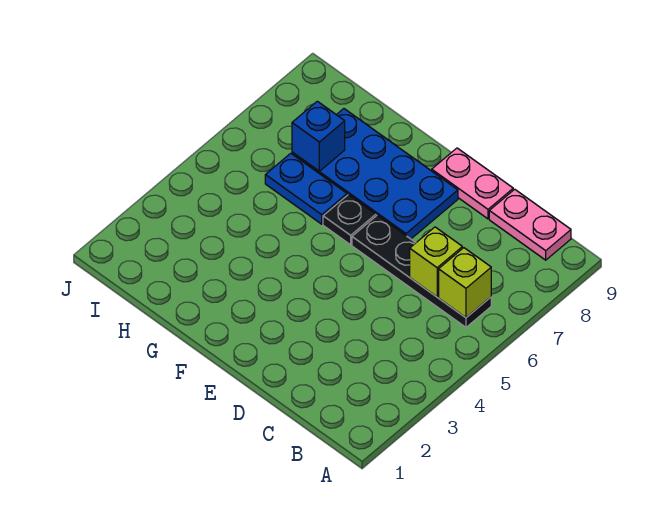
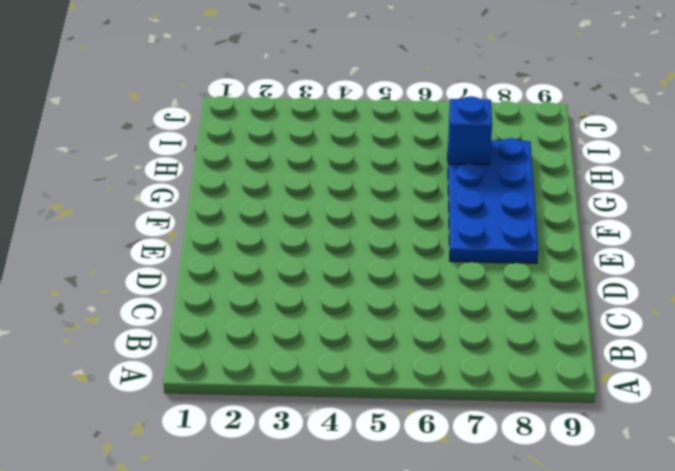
none -> black plate B6:E6 level 1
none -> pink plate B9:C9 level 1

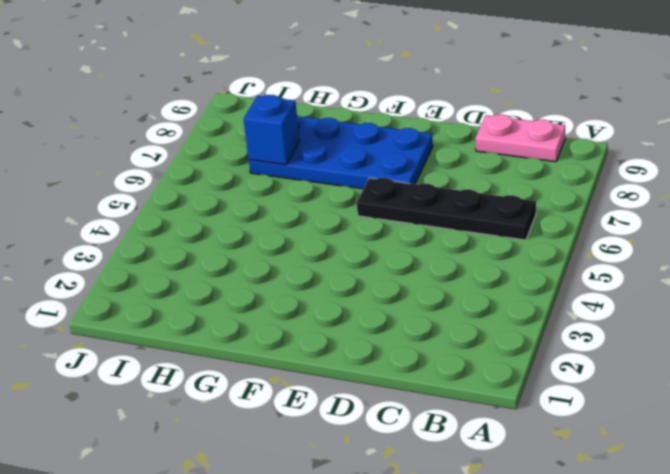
none -> pink plate D9:E9 level 1
none -> black plate F6 level 1

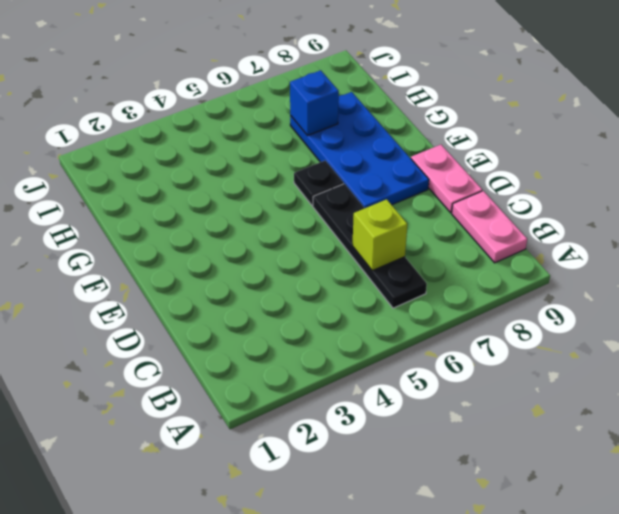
none -> blue plate G6:H6 level 1
none -> lime brick B6 level 2

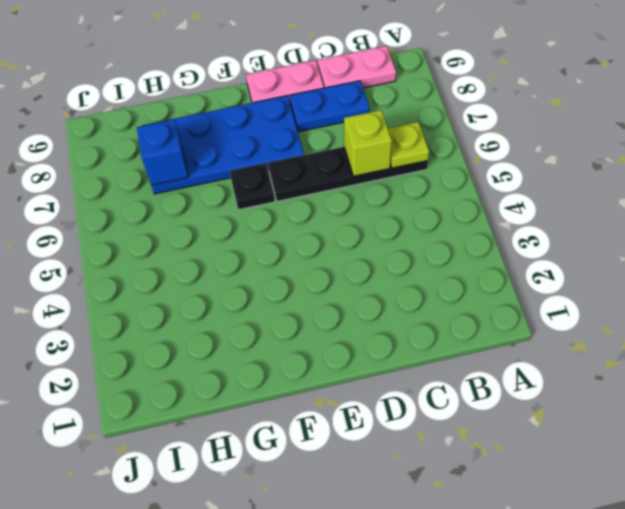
lime plate B6 level 2 -> lime brick B6 level 2
blue plate C8:D8 level 1 -> blue plate G6:H6 level 1

